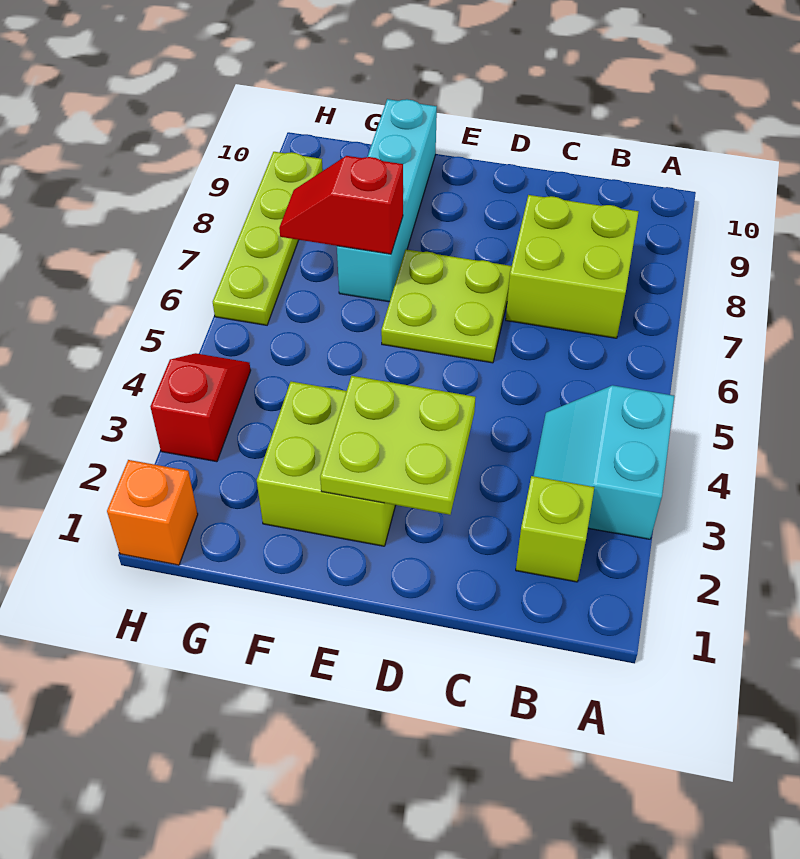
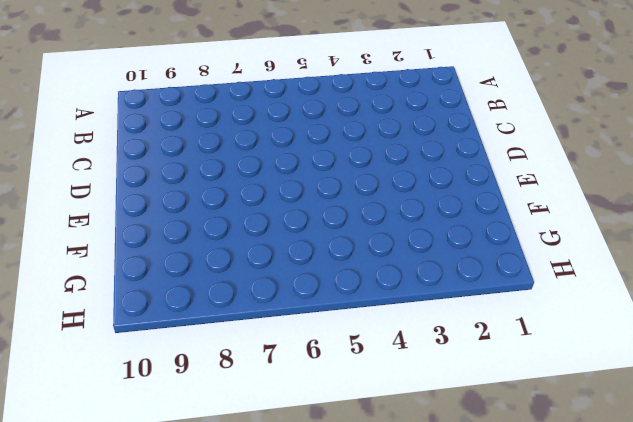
none -> cyan slope A3:B4 level 1 top A
none -> lime brick B2 level 1

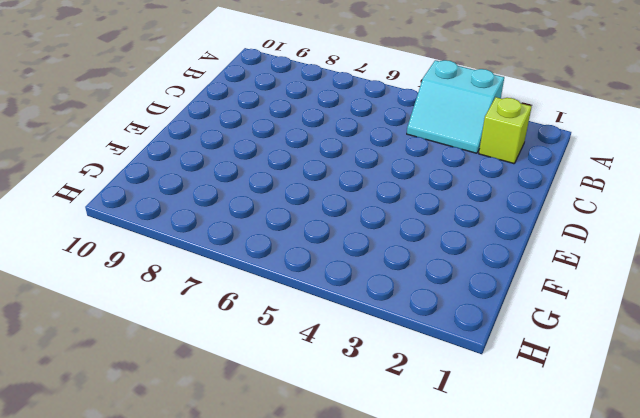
none -> lime brick B7:C8 level 1
none -> lime plate D6:E7 level 1

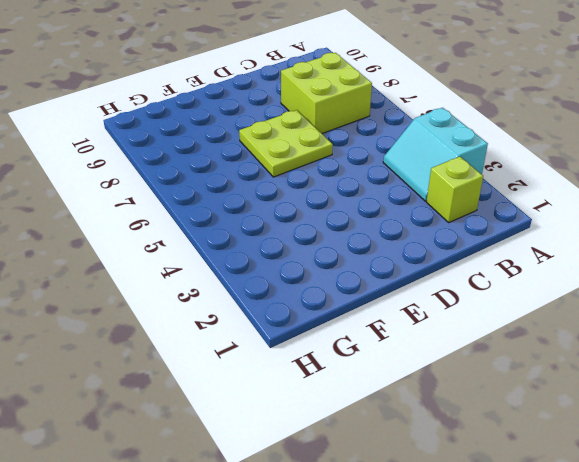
none -> lime brick E2:F3 level 1
none -> cyan brick F7:F10 level 1

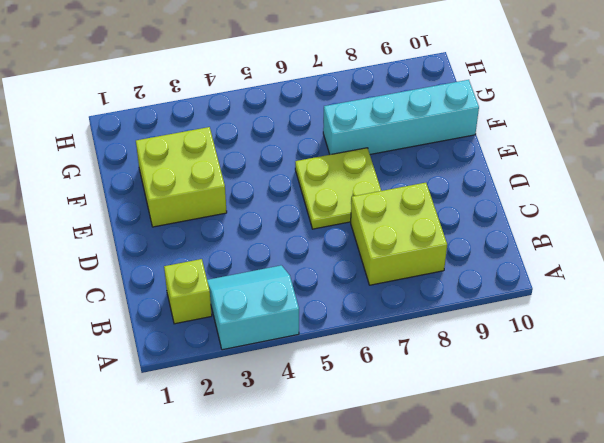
none -> orange brick H1 level 1
none -> red slope H3:H4 level 1 top 3

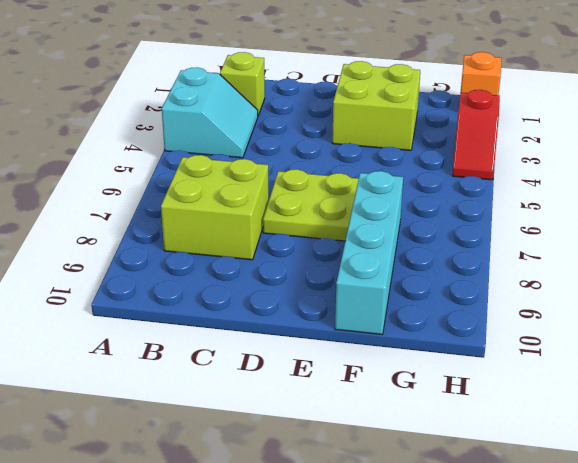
none -> lime plate H6:H9 level 1
none -> lime plate D2:E3 level 2

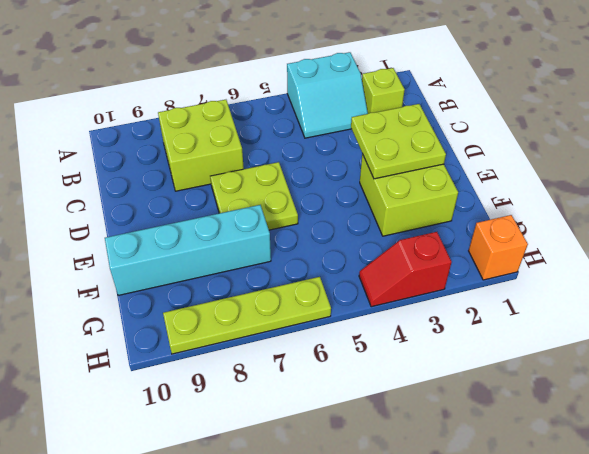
none -> red slope F7:G7 level 2 top F

